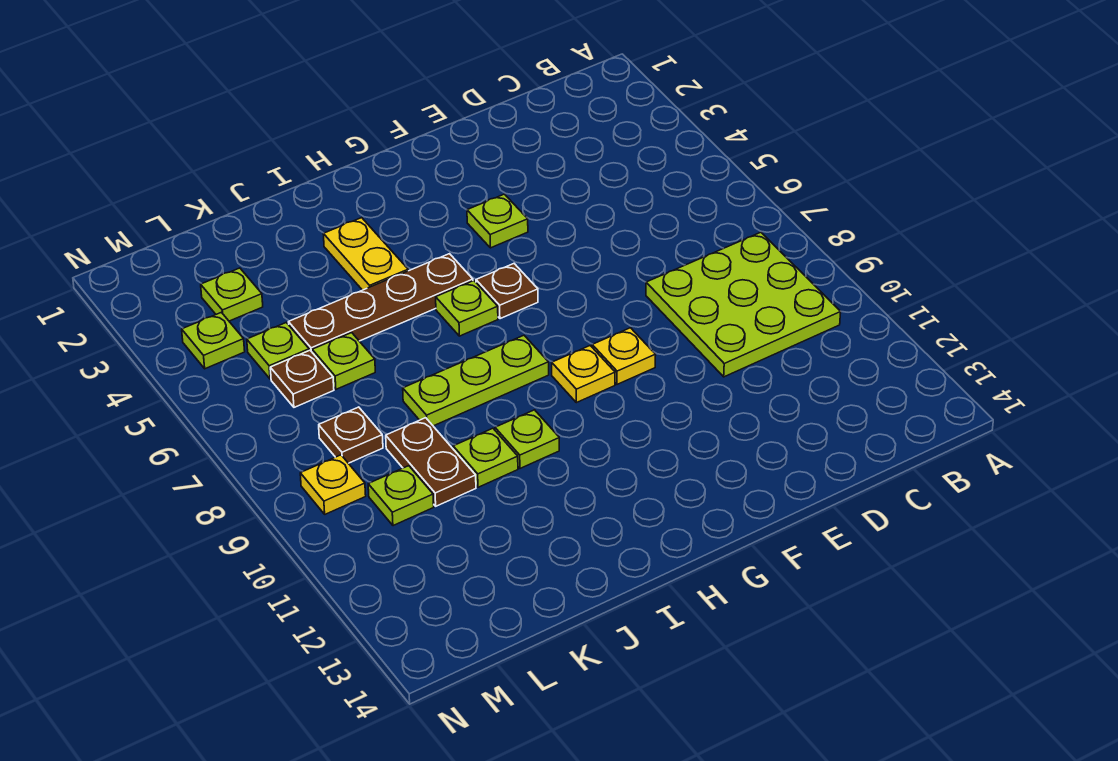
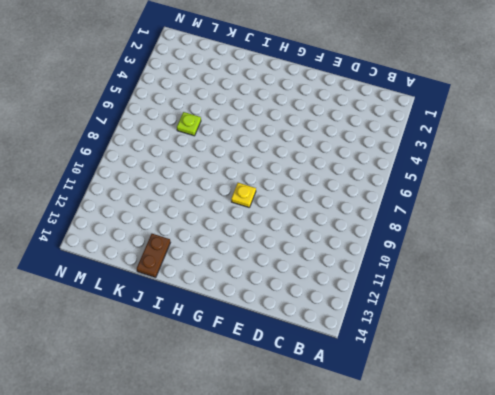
brown plate J13:J14 level 1 -> brown plate K9:K10 level 1
none -> lime plate B8:D10 level 1
none -> lime plate F4 level 1
none -> yellow plate F9 level 1

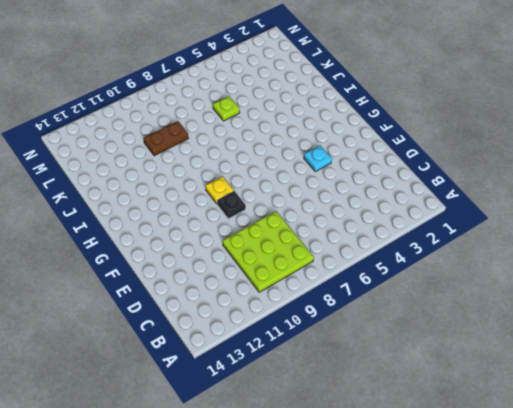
cyan plate F4 level 1 -> lime plate F4 level 1
black plate F9 level 1 -> yellow plate F9 level 1
none -> brown plate G6 level 1
none -> brown plate H5:K5 level 1
none -> lime plate H6 level 1

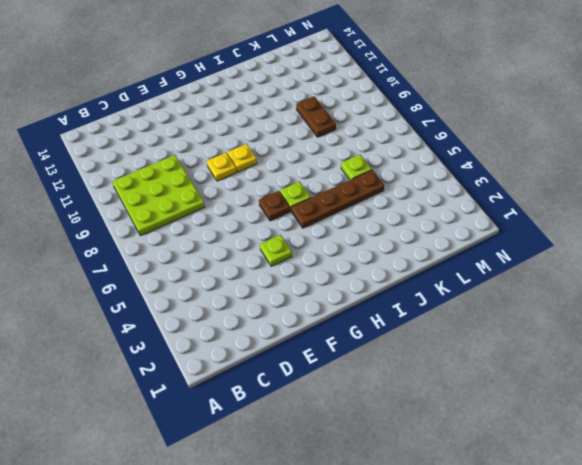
none -> lime plate H8:J8 level 1
none -> yellow plate I3:I4 level 1
none -> lime plate I10 level 1

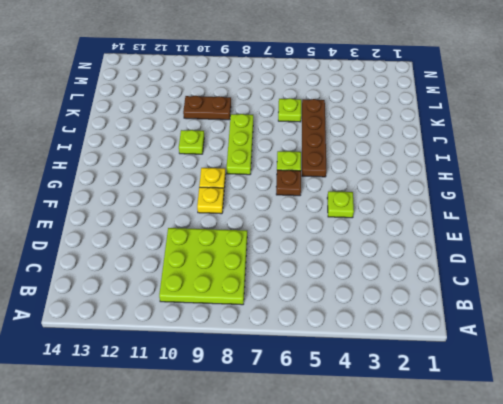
none -> yellow plate I3:I4 level 1
none -> lime plate J10 level 1
none -> lime plate L3 level 1

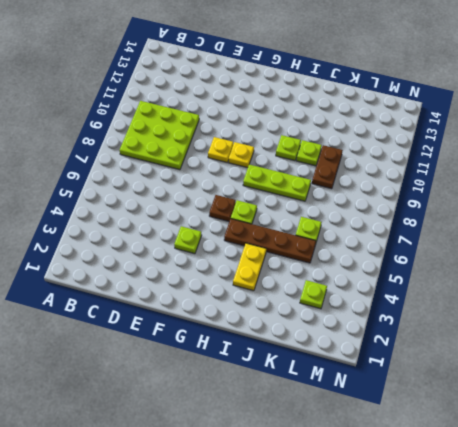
none -> lime plate L5 level 1
none -> brown plate L6 level 1
none -> brown plate L8 level 1

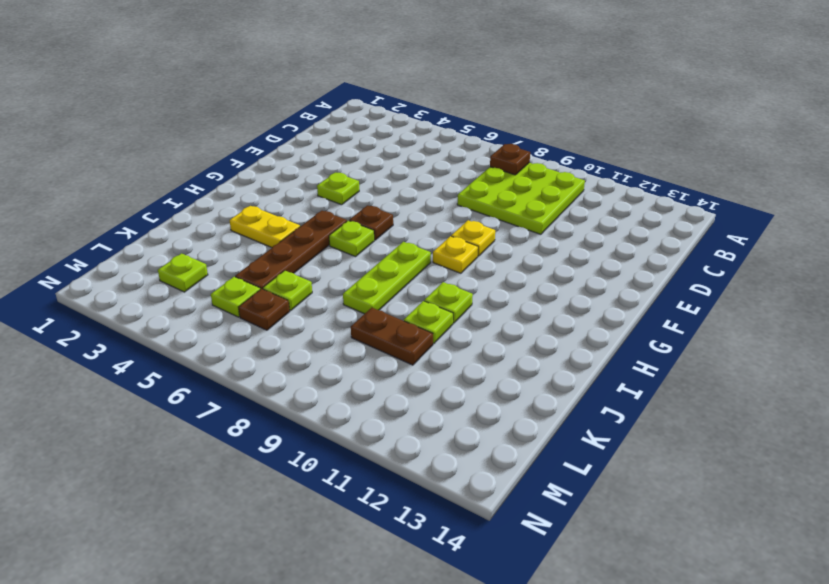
brown plate B8 level 2 -> brown plate L8 level 1
none -> lime plate L10 level 1
none -> lime plate M4 level 1
none -> yellow plate M9 level 1

